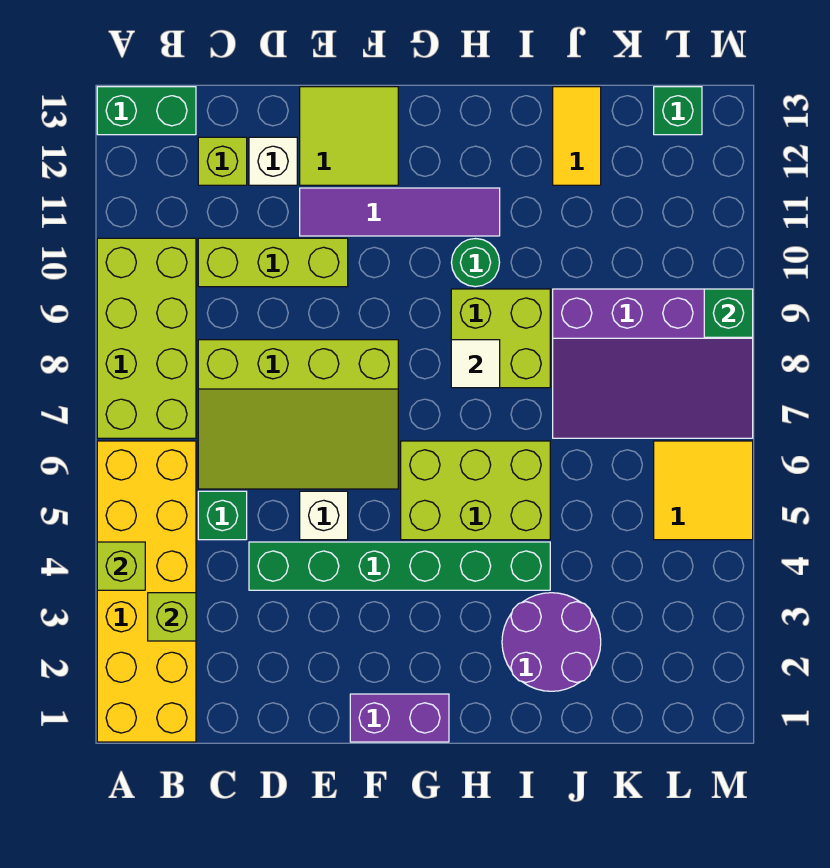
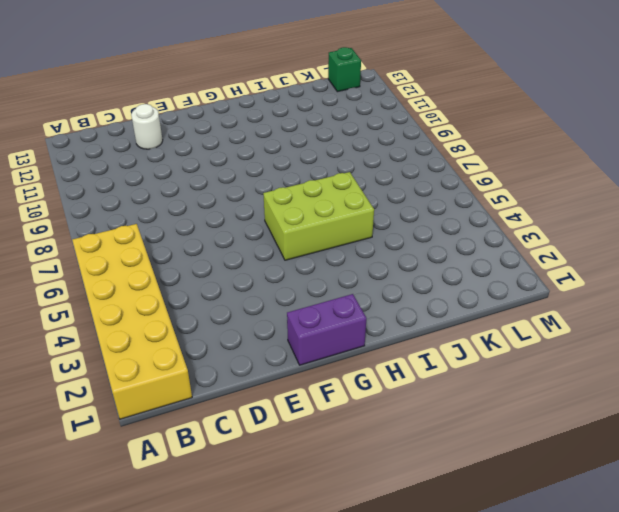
white round brick D12 level 1 -> white brick D12 level 1
none -> lime brick A7:B10 level 1
none -> green brick A13:B13 level 1
none -> green brick C5 level 1

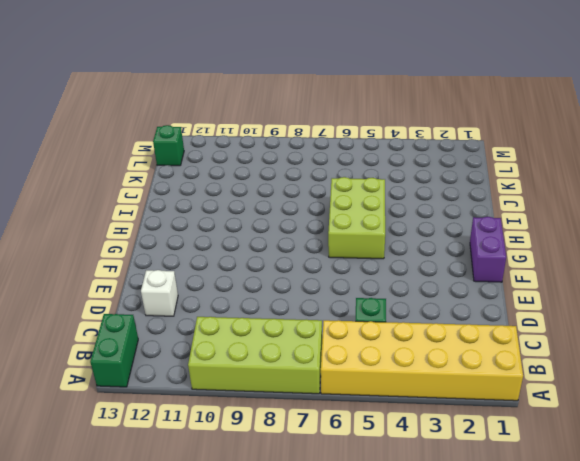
none -> lime slope C6:F8 level 1 top 8
none -> lime brick C10:E10 level 1
none -> lime brick C12 level 1

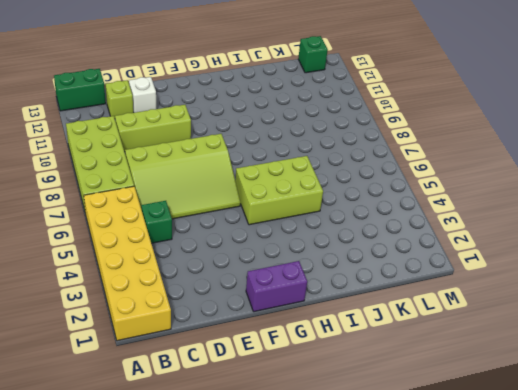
none -> green brick D4:I4 level 1
none -> white brick E5 level 1
none -> purple tile E11:H11 level 1

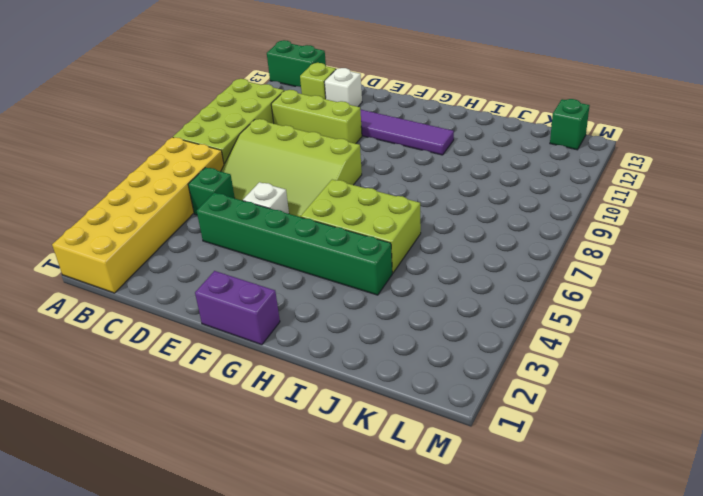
none -> lime tile E12:F13 level 1
none -> lime brick H8:I9 level 1
none -> green round brick H10 level 1

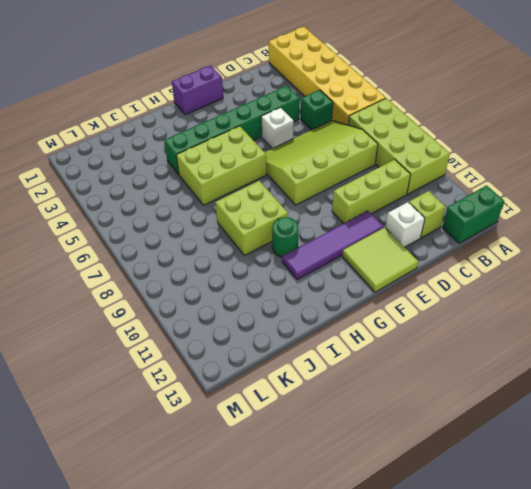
none -> purple round brick I2:J3 level 1
none -> purple slope J7:M9 level 1 top 9
none -> yellow tile J12:J13 level 1

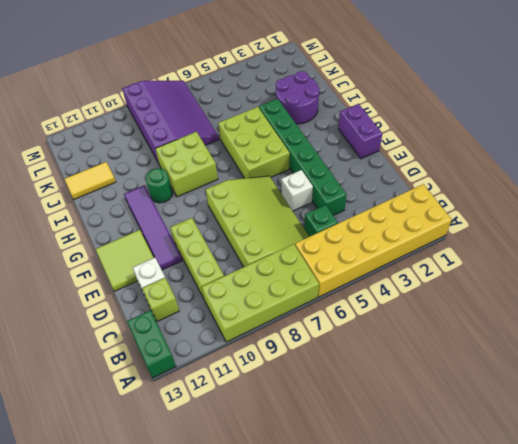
none -> yellow tile L5:M6 level 1
none -> green brick L13 level 1
none -> lime brick A4 level 2

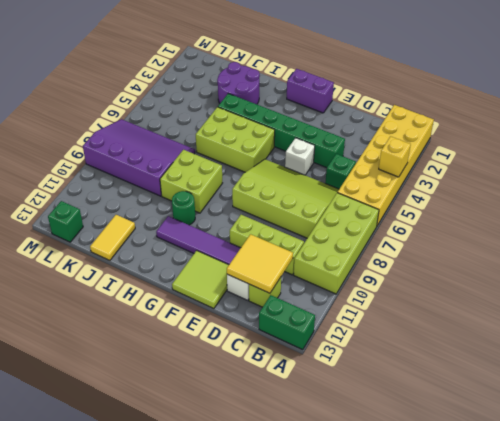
yellow brick A4 level 2 -> lime brick A4 level 2
yellow tile C11:D12 level 2 -> yellow tile L5:M6 level 1
none -> lime brick B3 level 2
none -> white tile H8 level 2
none -> green brick M9 level 2

